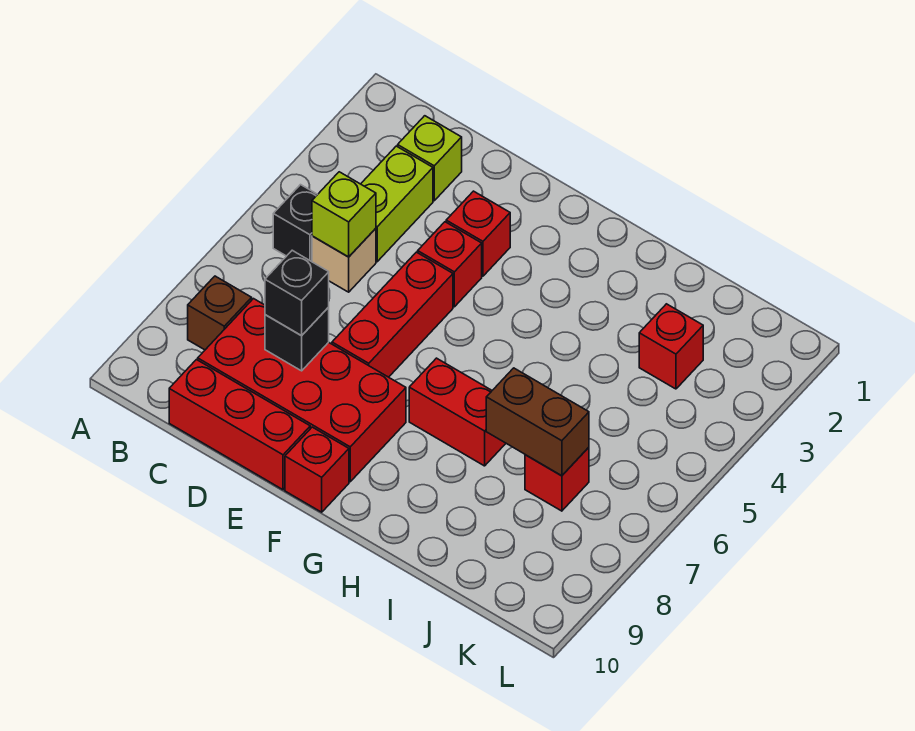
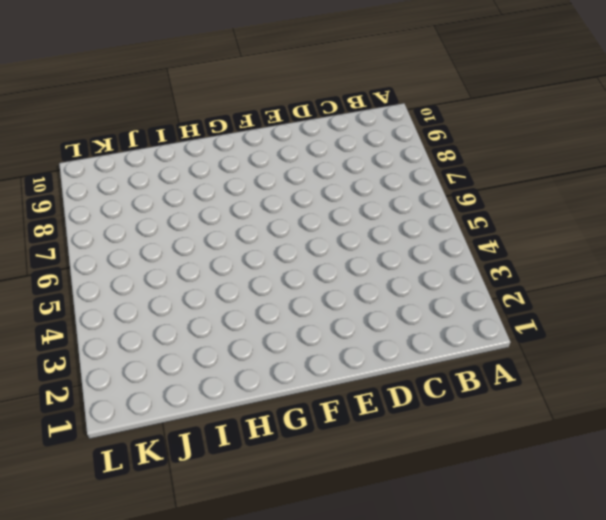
none -> black brick B5 level 1
none -> brown brick B8 level 1
none -> lime brick C2 level 1

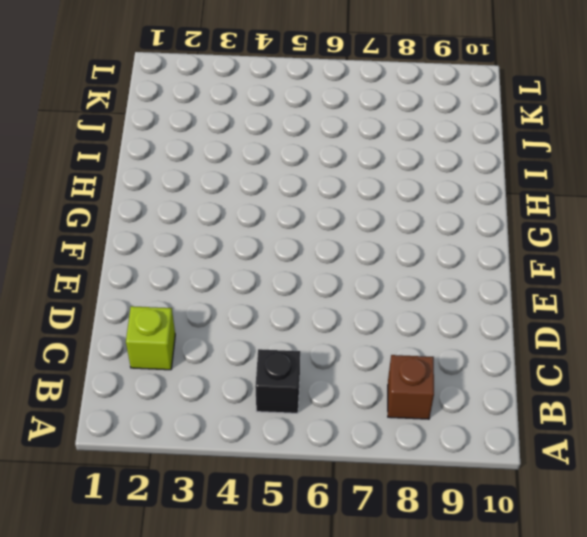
none -> lime brick C3:C4 level 1
none -> tan brick C5 level 1
none -> red brick C8:F9 level 1

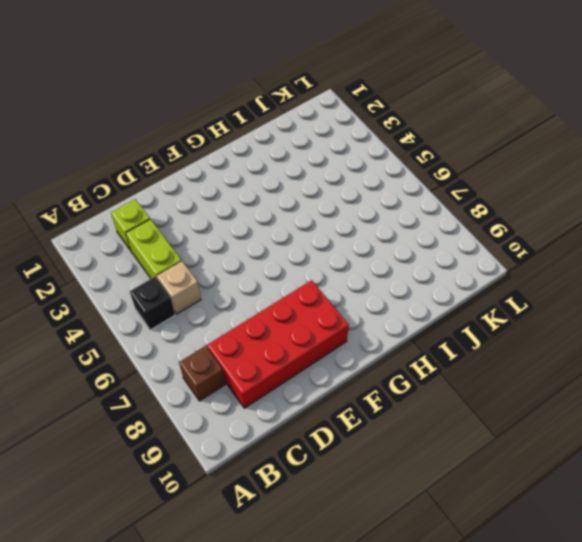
none -> red brick C10:E10 level 1
none -> red brick E3 level 1
none -> red brick E4 level 1

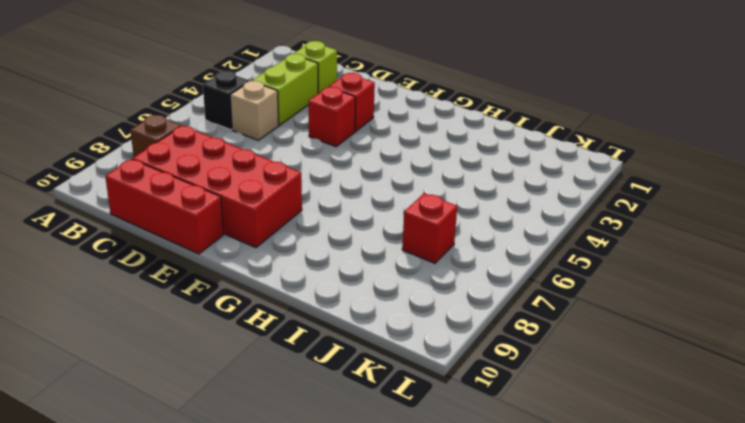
none -> red brick E5:E7 level 1
none -> red brick F10 level 1
none -> red brick G7:H7 level 1

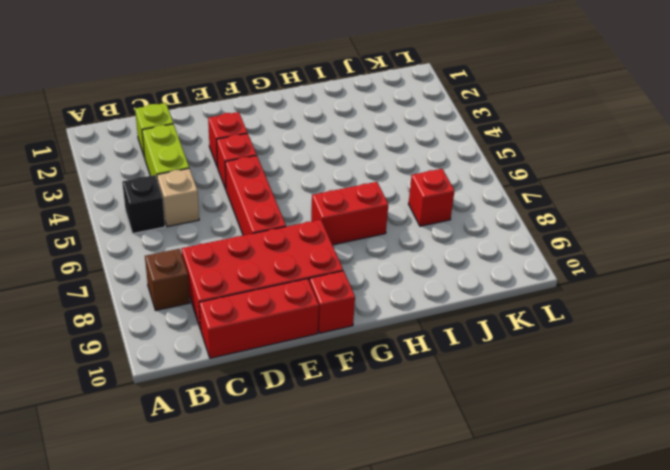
none -> red brick J3 level 1
none -> lime brick C5 level 2
none -> black brick D8 level 2

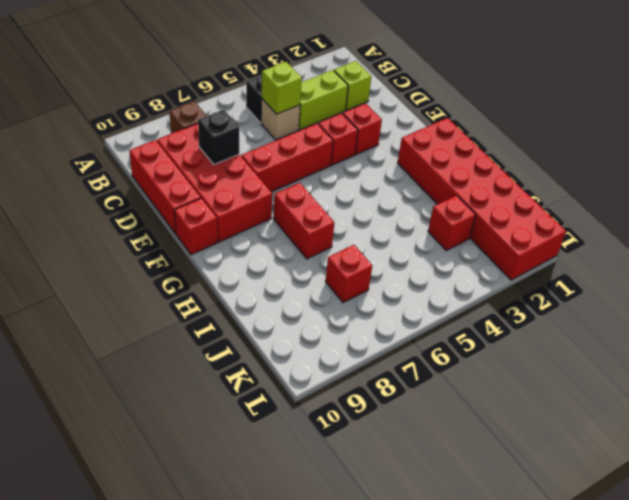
red brick G1:L2 level 1 -> none
none -> brown brick I7:J7 level 2
none -> black brick D8 level 3

